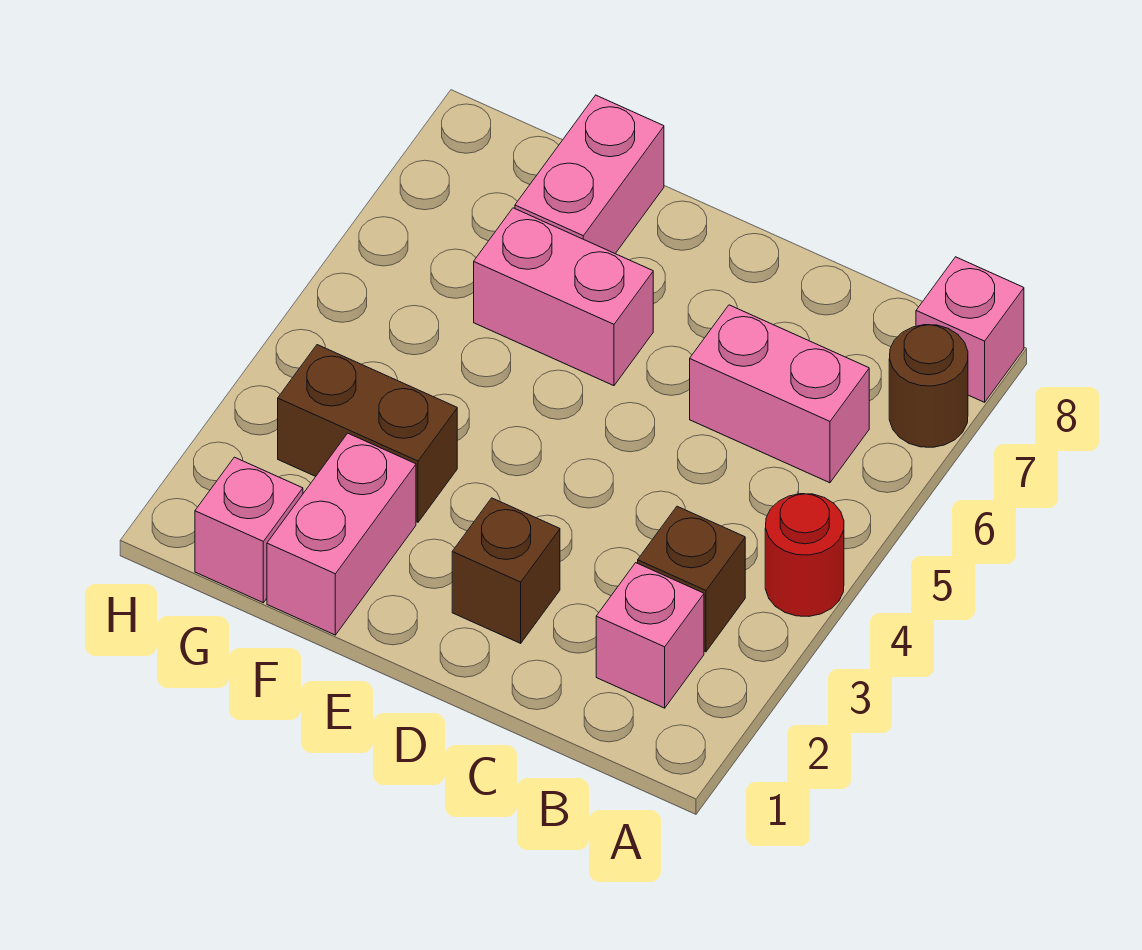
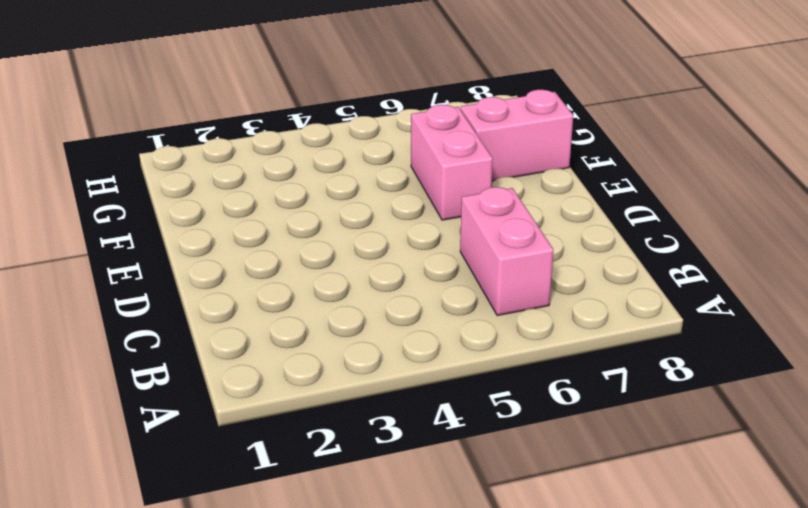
none -> red round brick A4 level 1
none -> brown round brick A7 level 1
none -> pink brick A8 level 1

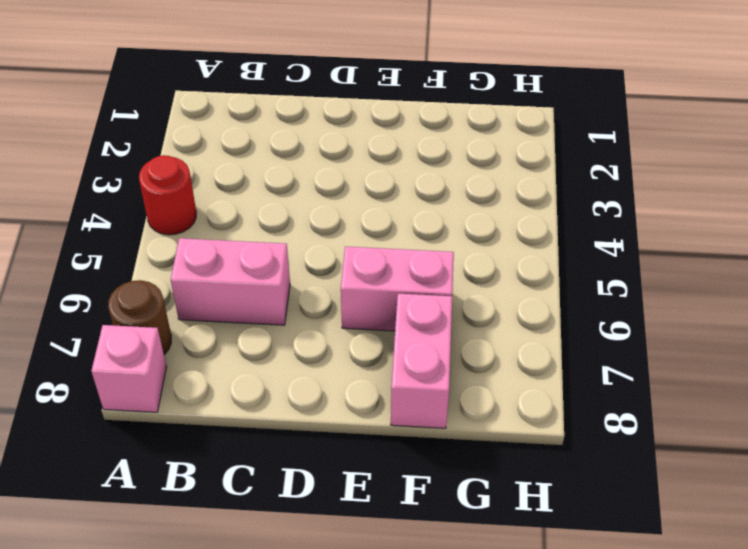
none -> pink brick B2 level 1
none -> brown brick B3 level 1
none -> brown brick D2 level 1

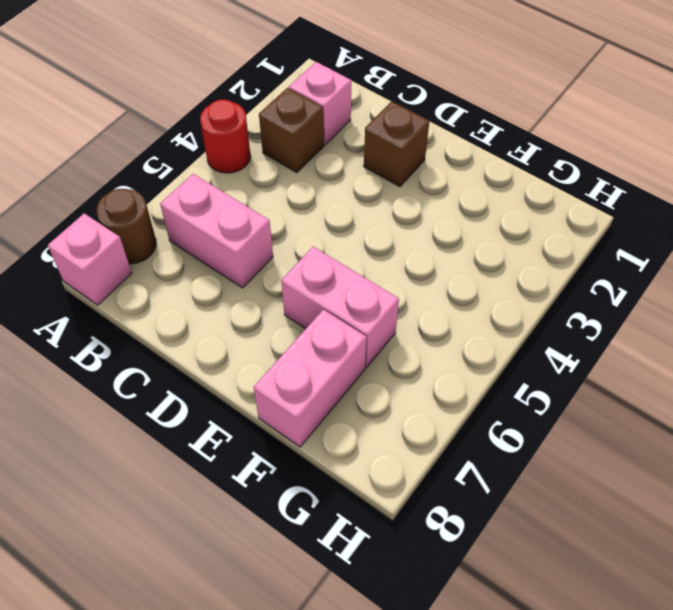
none -> pink brick F1:F2 level 1
none -> brown brick F3:G3 level 1
none -> pink brick G1 level 1

